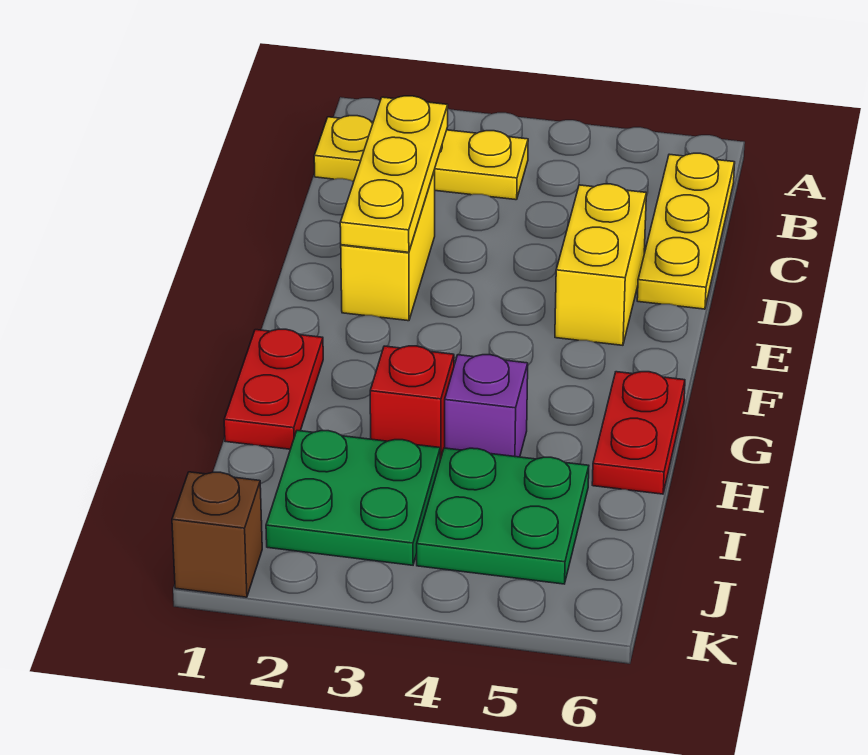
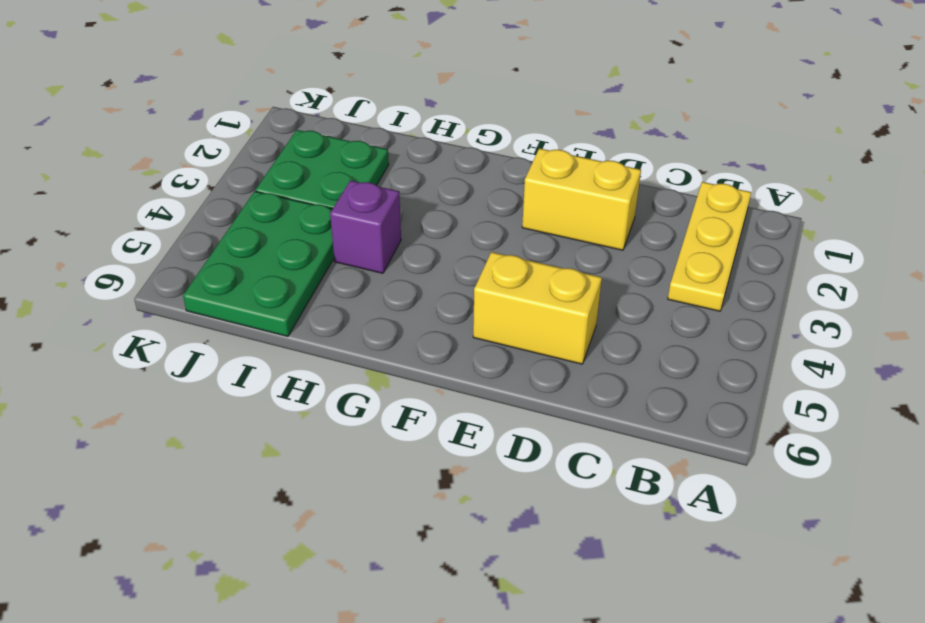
green plate I4:J6 level 1 -> green plate I4:J5 level 1
none -> yellow plate B6:D6 level 1
none -> red plate G1:H1 level 1
none -> red plate G6:H6 level 1

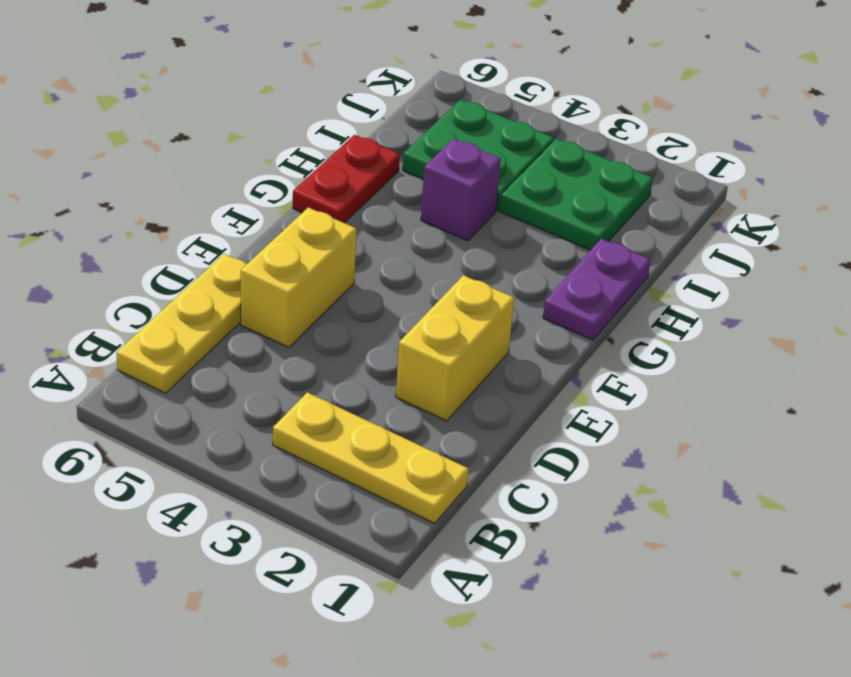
purple plate G1:H1 level 1 -> red plate G1:H1 level 1
none -> red brick H3 level 1
none -> brown brick K1 level 1
none -> yellow plate C2:E2 level 2

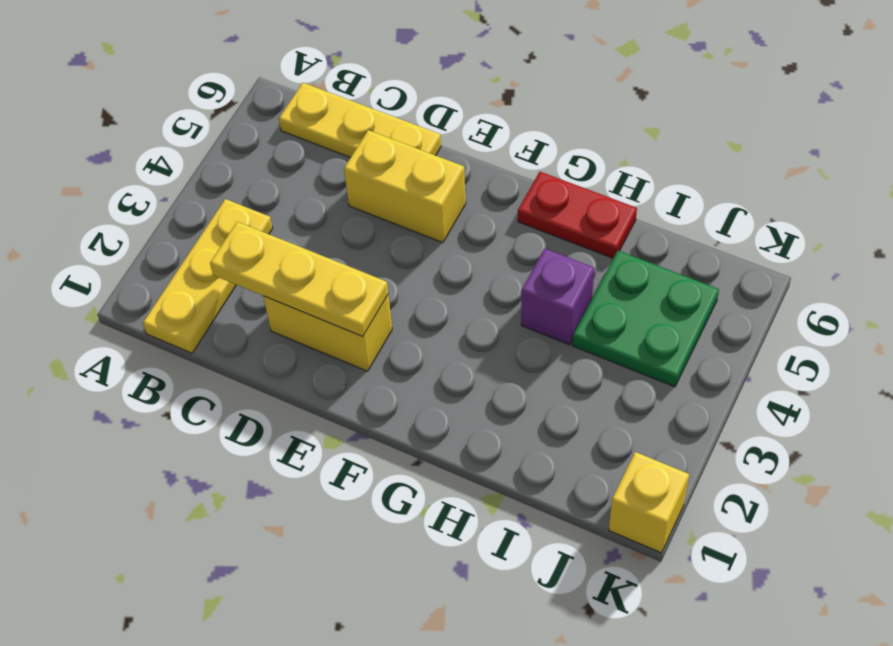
yellow brick K1 level 1 -> brown brick K1 level 1
none -> red plate G1:H1 level 1
none -> red brick H3 level 1
none -> green plate I2:J3 level 1

